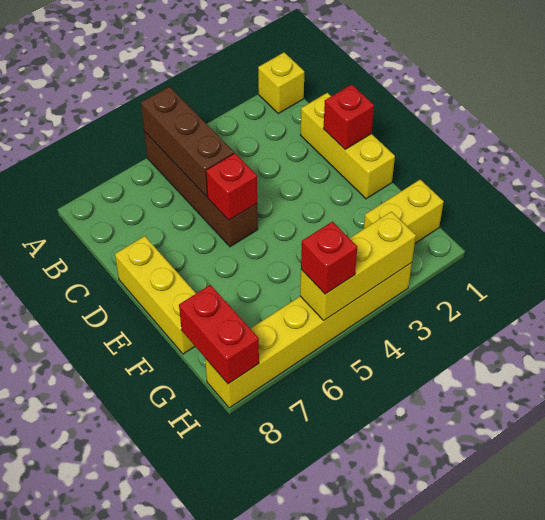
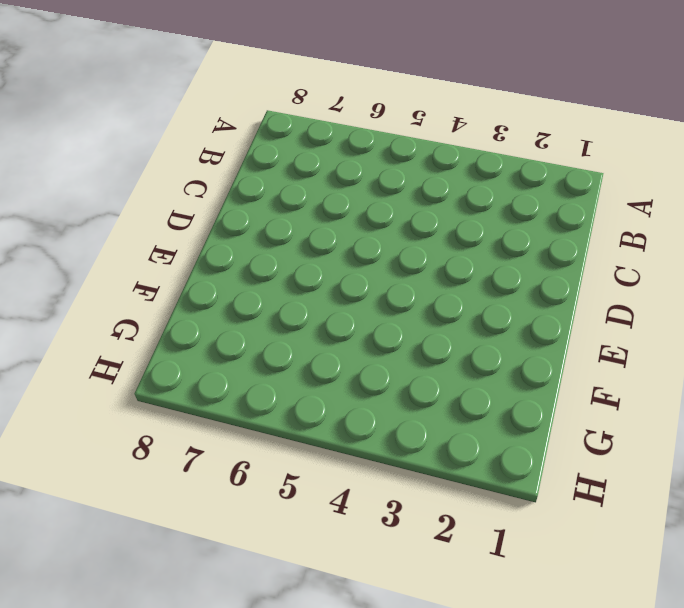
none -> yellow brick A1 level 1
none -> brown brick A5:D5 level 1
none -> yellow brick C1:E1 level 1

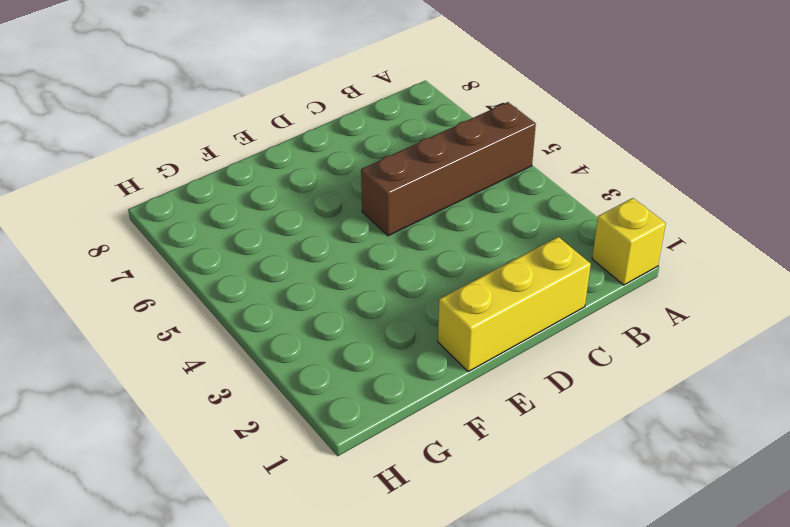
none -> yellow brick D8:F8 level 1
none -> yellow brick G1:G2 level 1
none -> yellow brick H3:H8 level 1

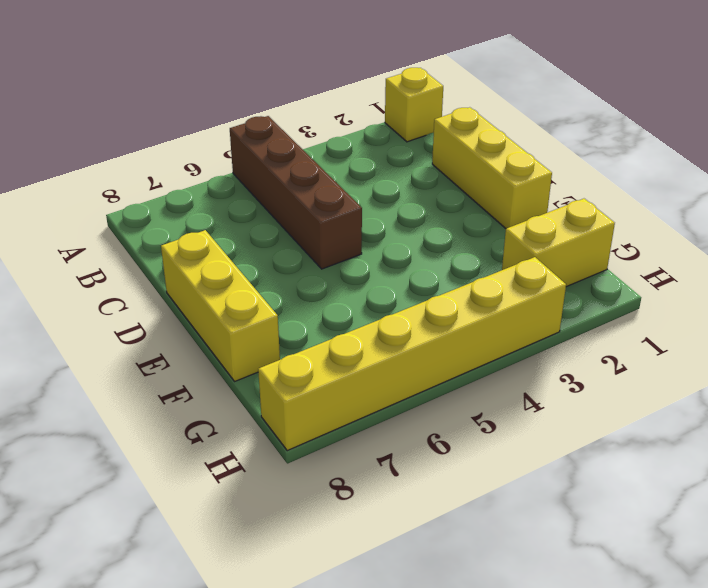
none -> brown brick A5:C5 level 2
none -> red brick D1 level 2
none -> red brick D5 level 2

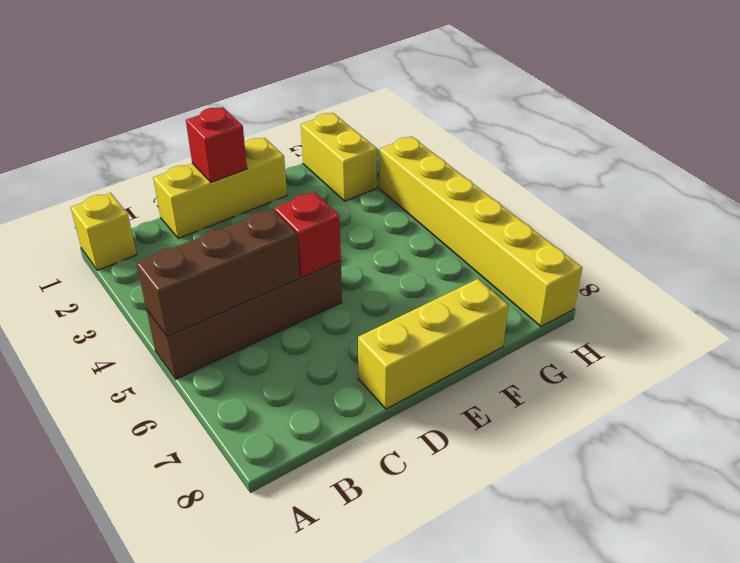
none -> red brick G8:H8 level 2
none -> yellow brick H3:H5 level 2
none -> red brick H5 level 3

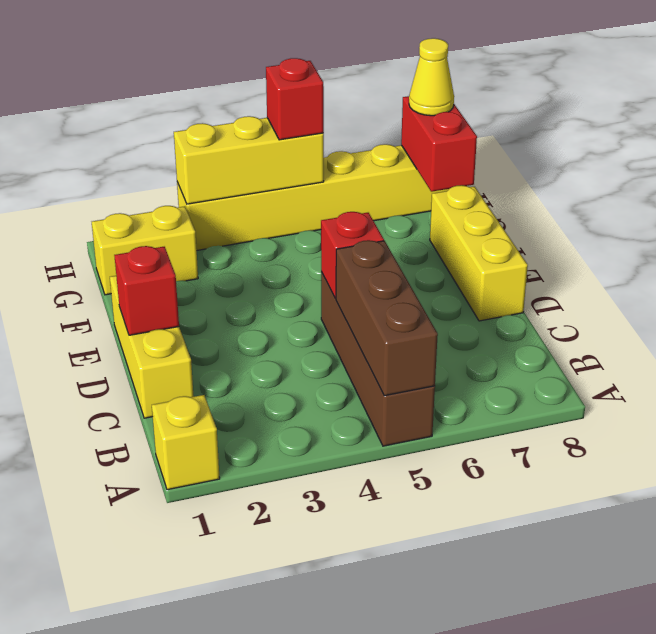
yellow cone H8 level 3 -> none

